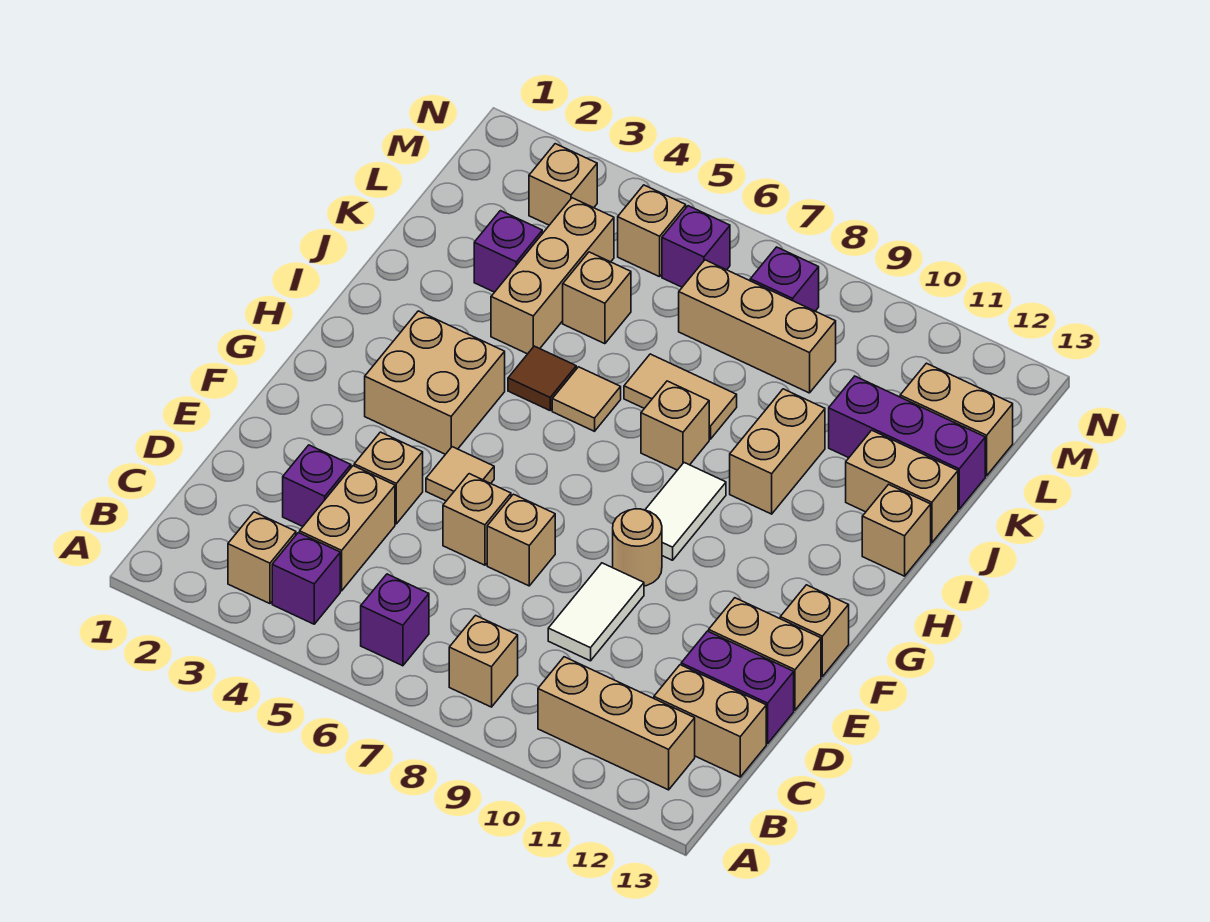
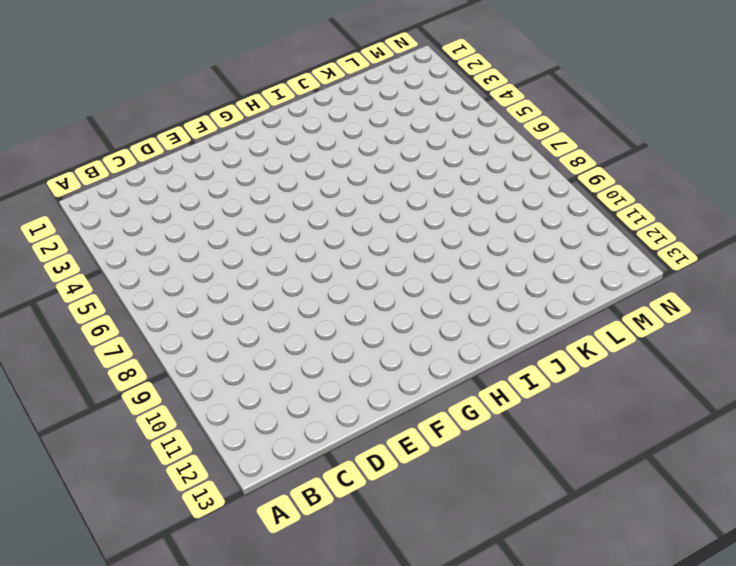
none -> tan brick B3 level 1
none -> purple brick B4 level 1
none -> purple brick B6 level 1
none -> tan brick B8 level 1

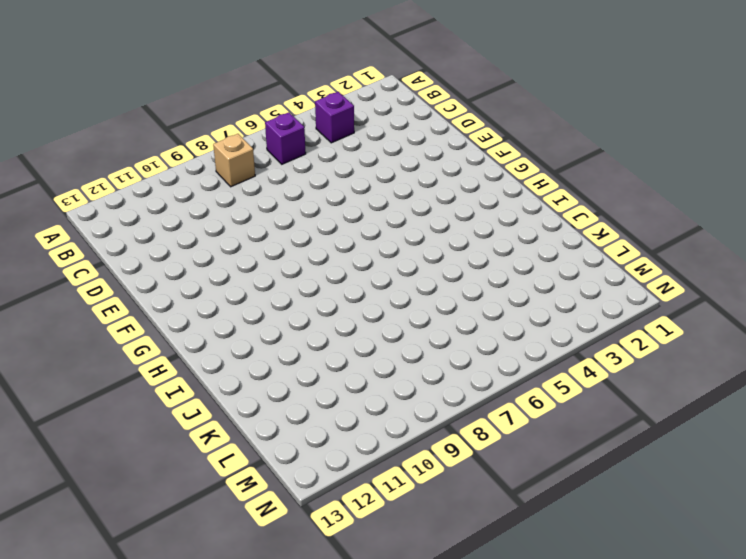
none -> tan brick B3 level 1
none -> tan brick B10:B12 level 1
none -> tan brick C4:D4 level 1
none -> tan brick C12:C13 level 1

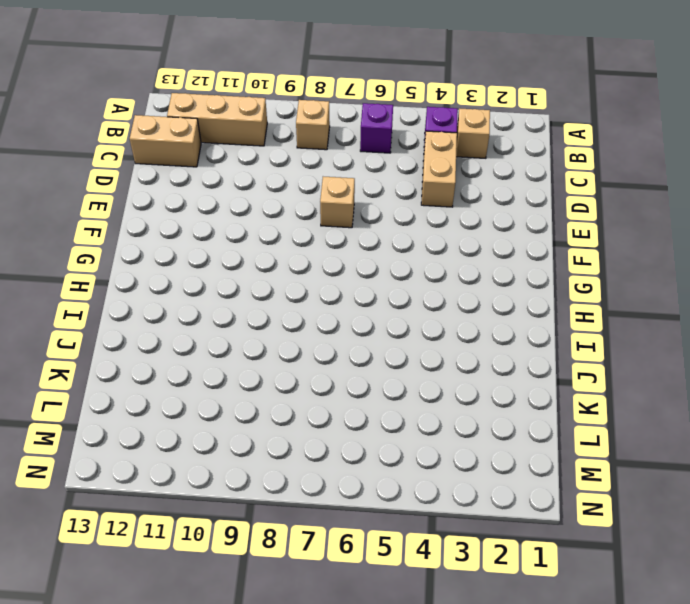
none -> purple brick D3 level 1
none -> white tile D9:E9 level 1
none -> purple brick D12:D13 level 1
none -> tan brick E4 level 1

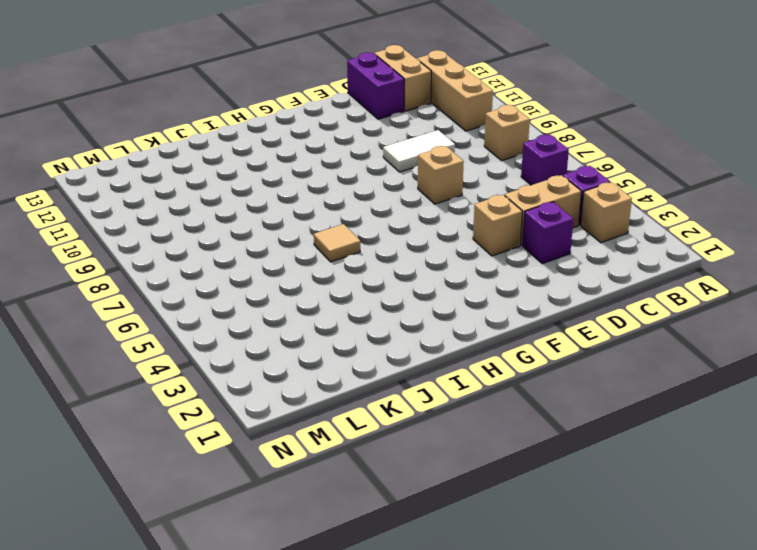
none -> tan brick E6 level 1
none -> tan brick E12:E13 level 1
none -> tan tile F5 level 1
none -> tan round brick F9 level 1

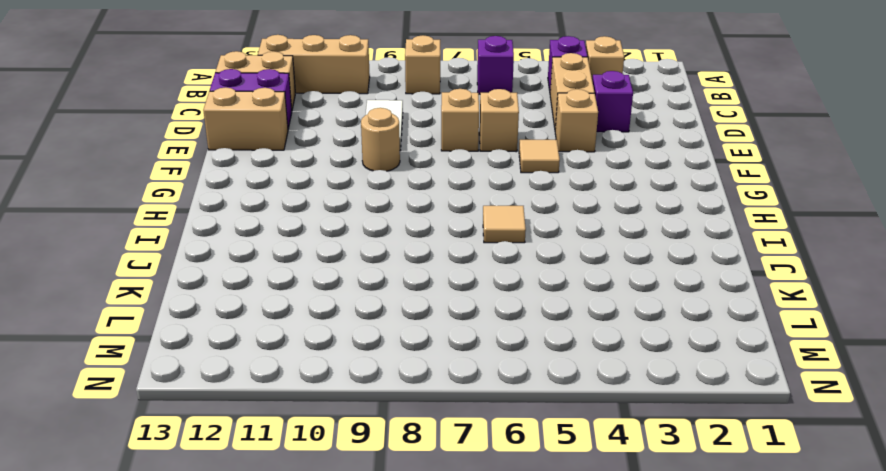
none -> tan brick F13 level 1
none -> tan brick G3:H4 level 1
none -> white tile G9:H9 level 1
none -> brown tile I5 level 1

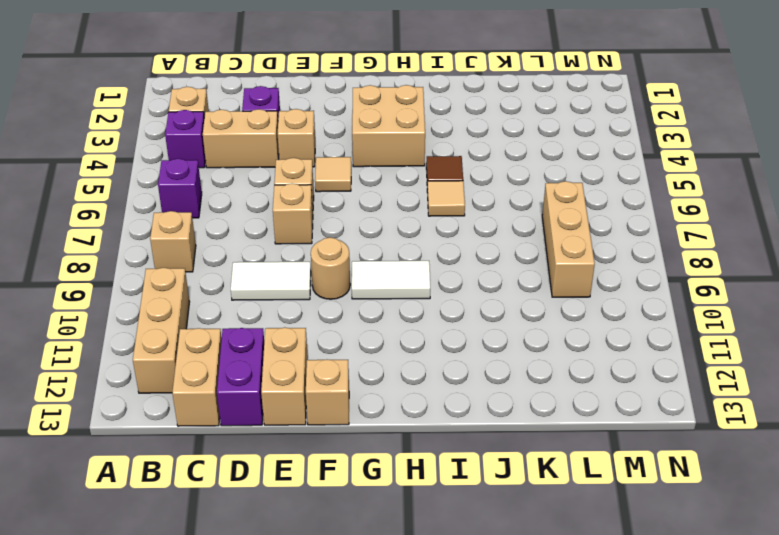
none -> tan brick I8 level 1
none -> tan brick I10:J10 level 1
none -> tan brick I13 level 1
none -> tan brick J4:L4 level 1

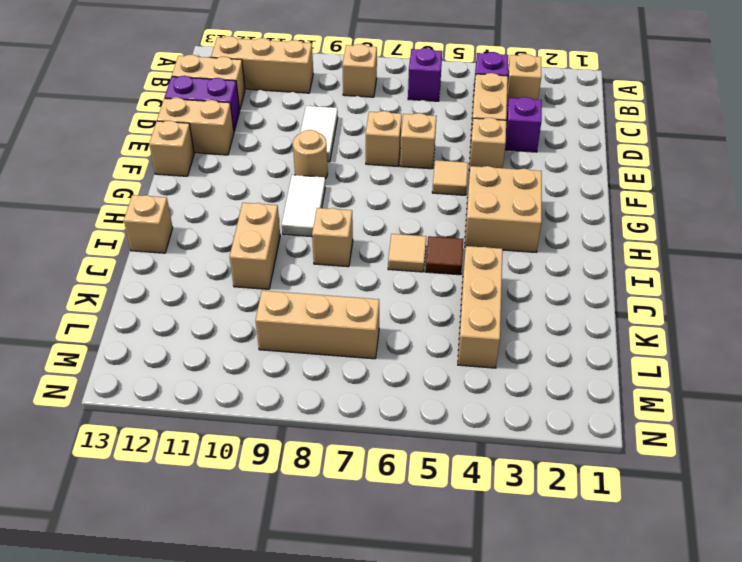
none -> tan tile J7:J8 level 1
none -> tan brick J12:J13 level 1
none -> purple brick K3 level 1
none -> tan brick K5 level 1

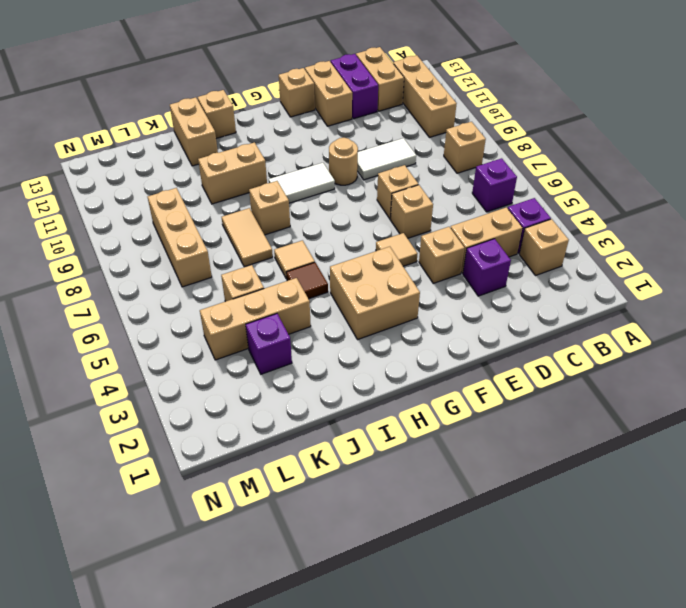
none -> purple brick K11:K13 level 1
none -> tan brick L12:L13 level 1
none -> tan brick M3 level 1
none -> tan brick M5 level 1

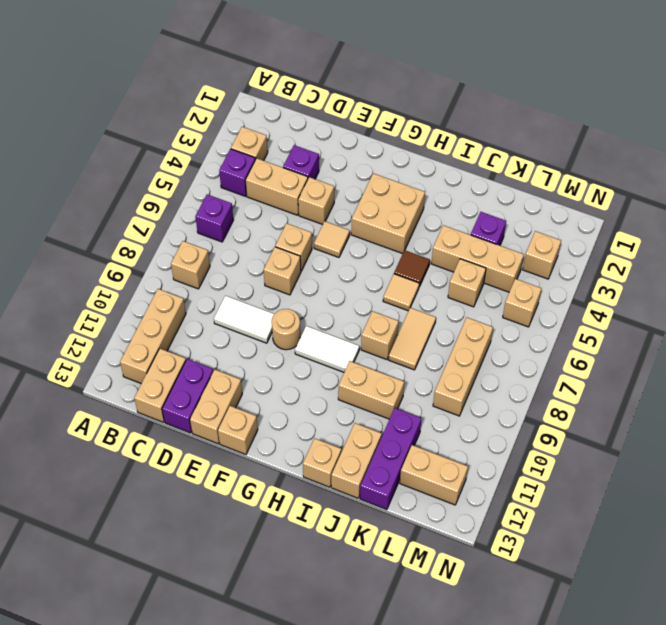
tan brick L12:M12 level 1 -> tan brick L12:L13 level 1
none -> purple brick M6 level 1
none -> purple brick M8 level 1

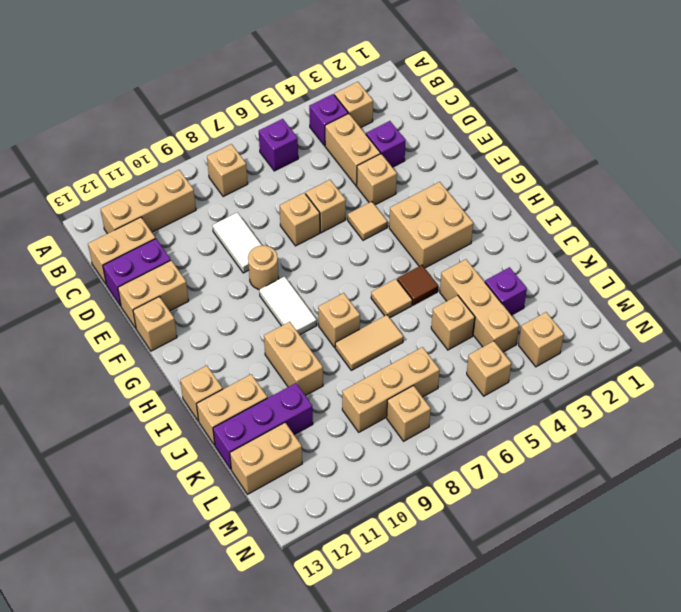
tan brick M8 level 1 -> purple brick M8 level 1
none -> purple brick M6 level 1

